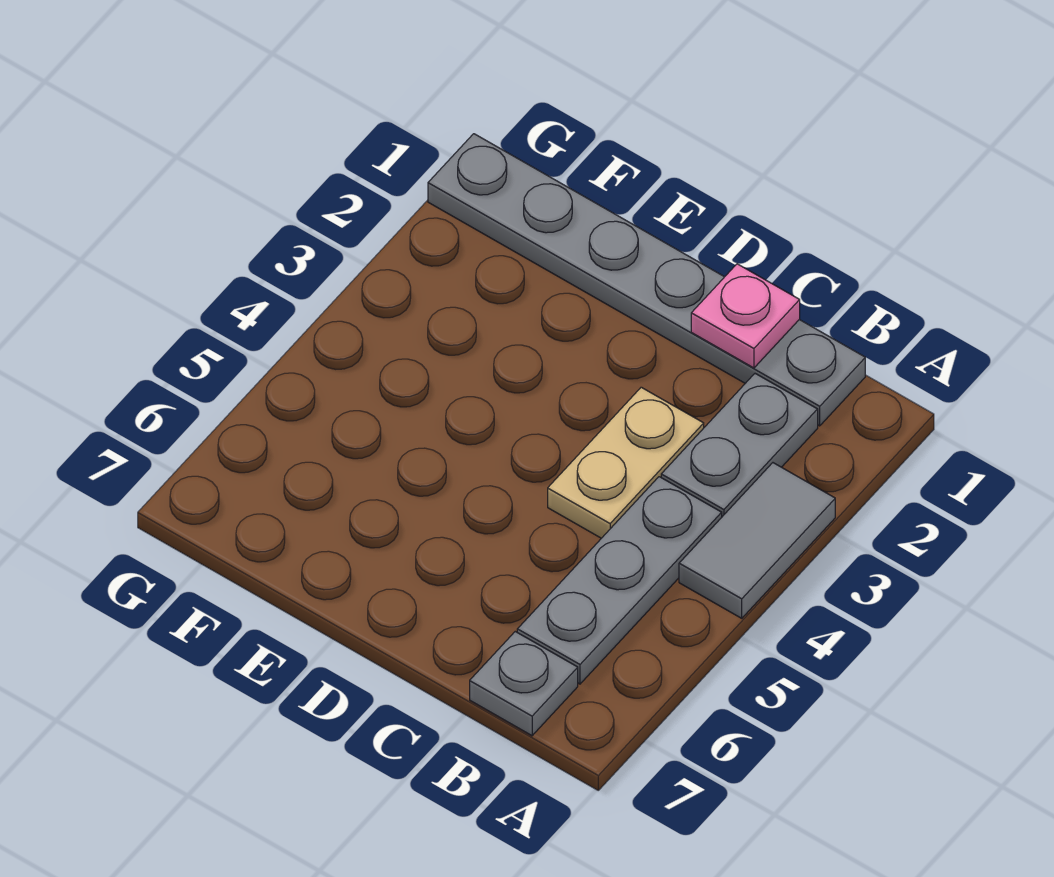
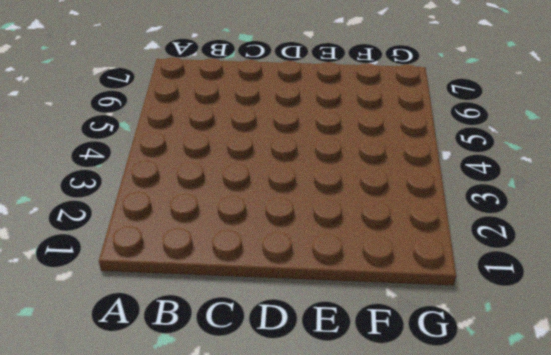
none -> grey tile A3:A4 level 1
none -> grey plate B1:G1 level 1

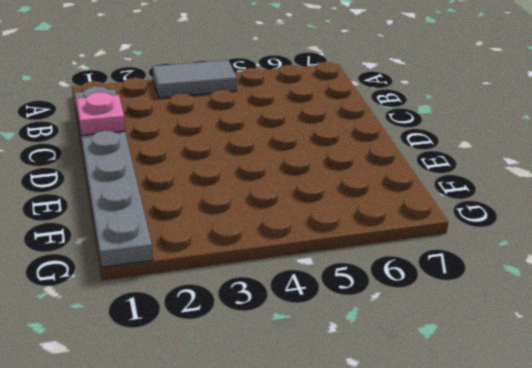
none -> grey plate B2:B3 level 1
none -> grey plate B4:B6 level 1

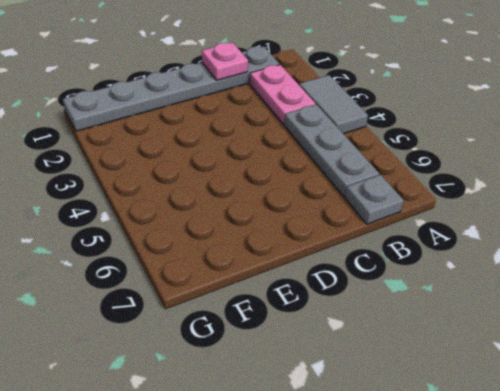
pink plate B2:B3 level 1 -> grey plate B2:B3 level 1
none -> tan plate C3:C4 level 1

